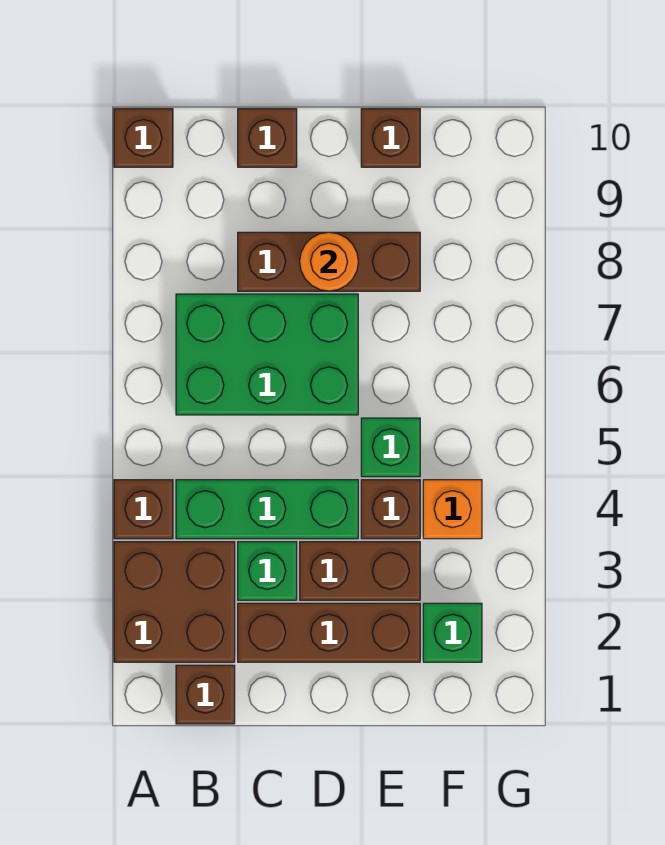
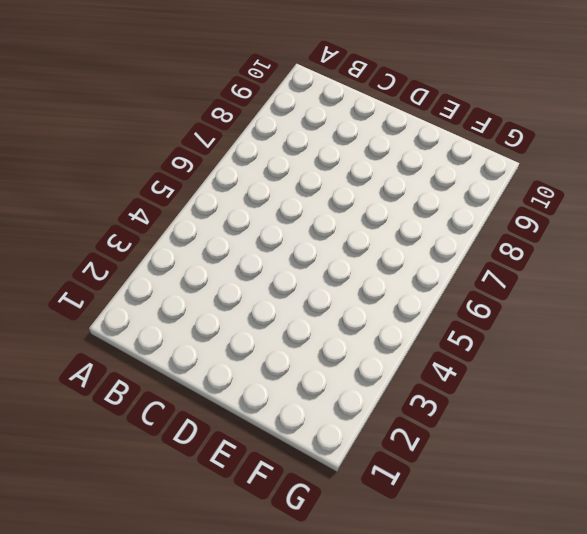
none -> brown brick A2:B3 level 1
none -> brown brick A4 level 1
none -> brown brick A10 level 1

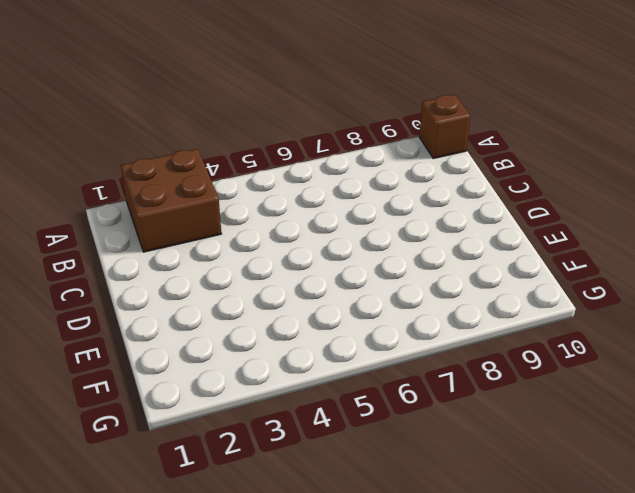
none -> brown brick A4 level 1
none -> brown brick B1 level 1
none -> green brick B4:D4 level 1

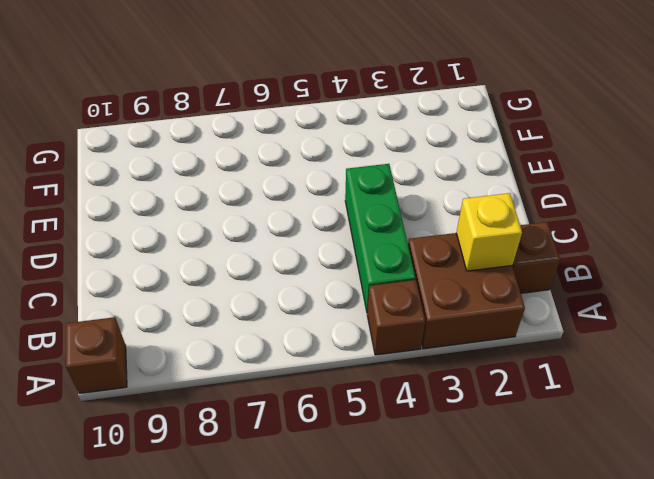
yellow brick B2 level 2 -> none
none -> green brick B6:D7 level 1
none -> brown brick C2:E2 level 1
none -> green brick C3 level 1

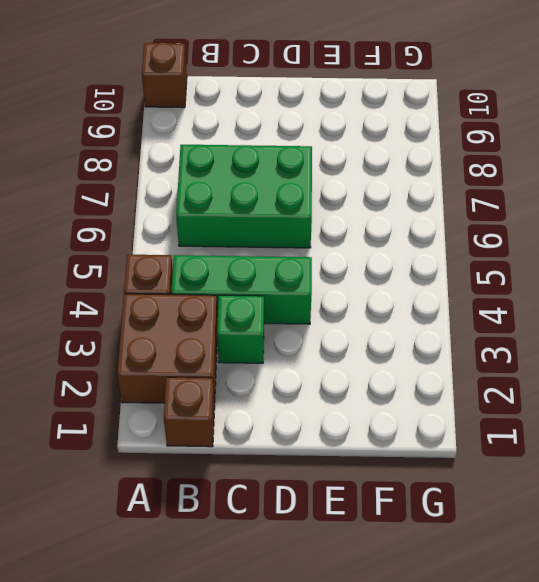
none -> brown brick C2:E2 level 1
none -> brown brick C8:E8 level 1
none -> brown brick C10 level 1

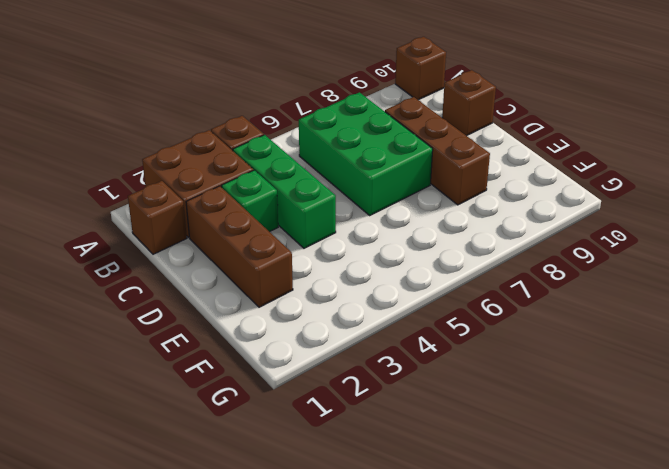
none -> brown brick D3:E3 level 1
none -> brown brick E4 level 1
none -> green brick E5 level 1

